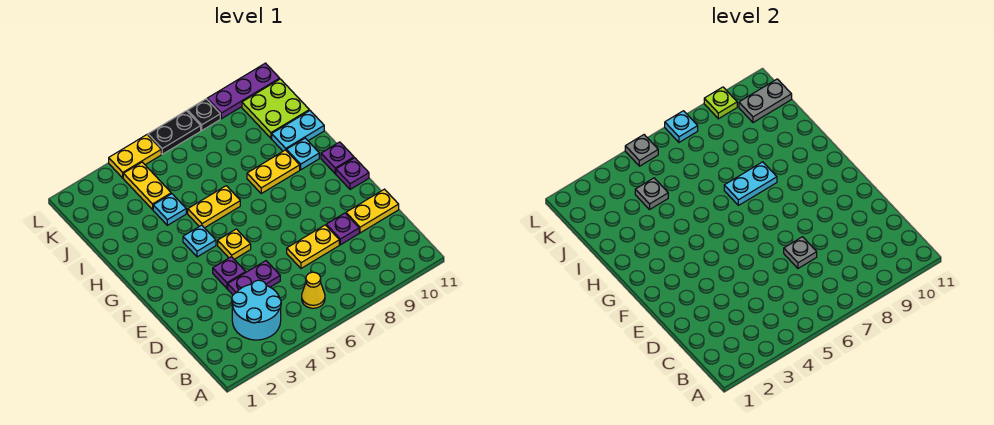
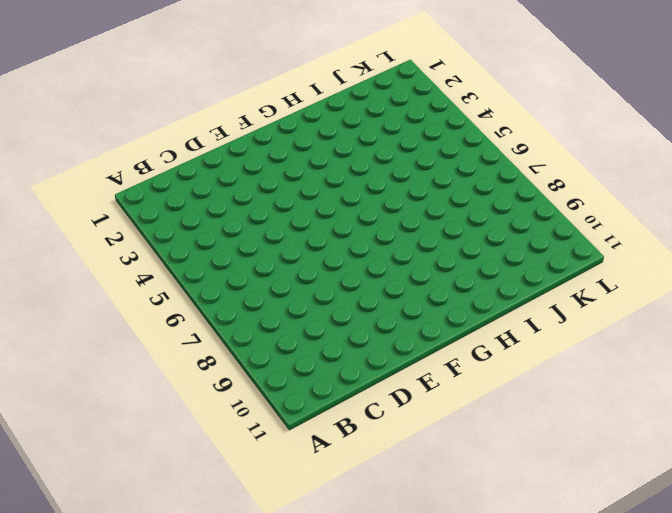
none -> cyan round brick B3:C4 level 1
none -> yellow cone B6 level 1
none -> purple plate D4:D5 level 1

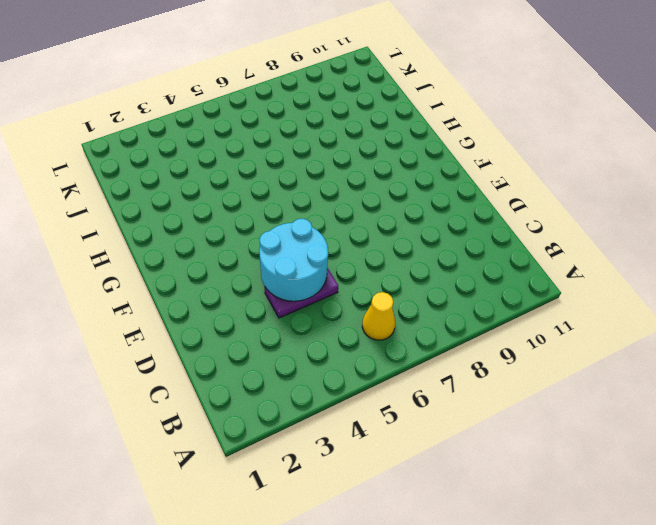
cyan round brick D4:E5 level 2 -> cyan round brick B3:C4 level 1
none -> yellow plate D7:D8 level 1
none -> purple plate D9 level 1
none -> yellow plate D10:D11 level 1

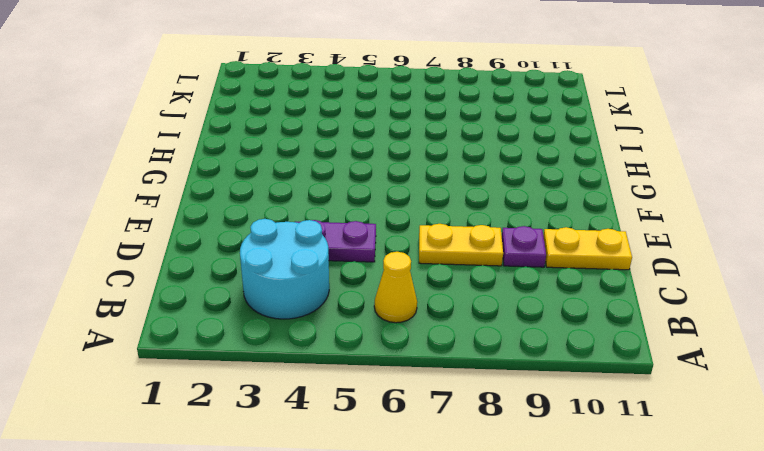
none -> purple plate E4 level 1
none -> yellow plate F5 level 1
none -> purple plate F11 level 1

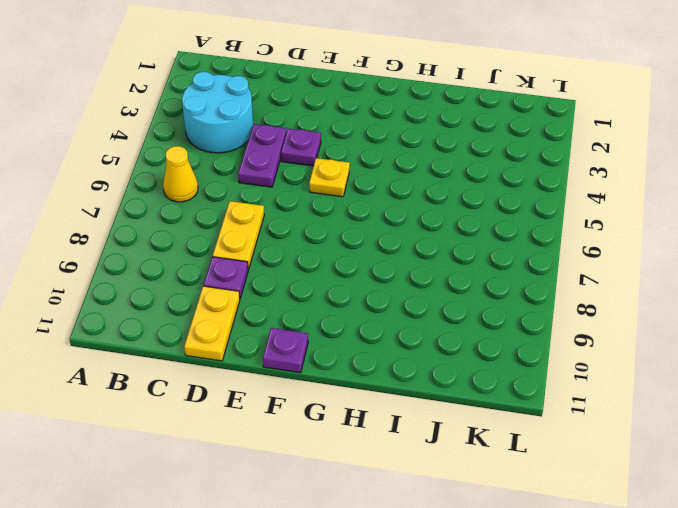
none -> cyan plate G4 level 1
none -> purple plate G11 level 1
none -> yellow plate H5:H6 level 1

